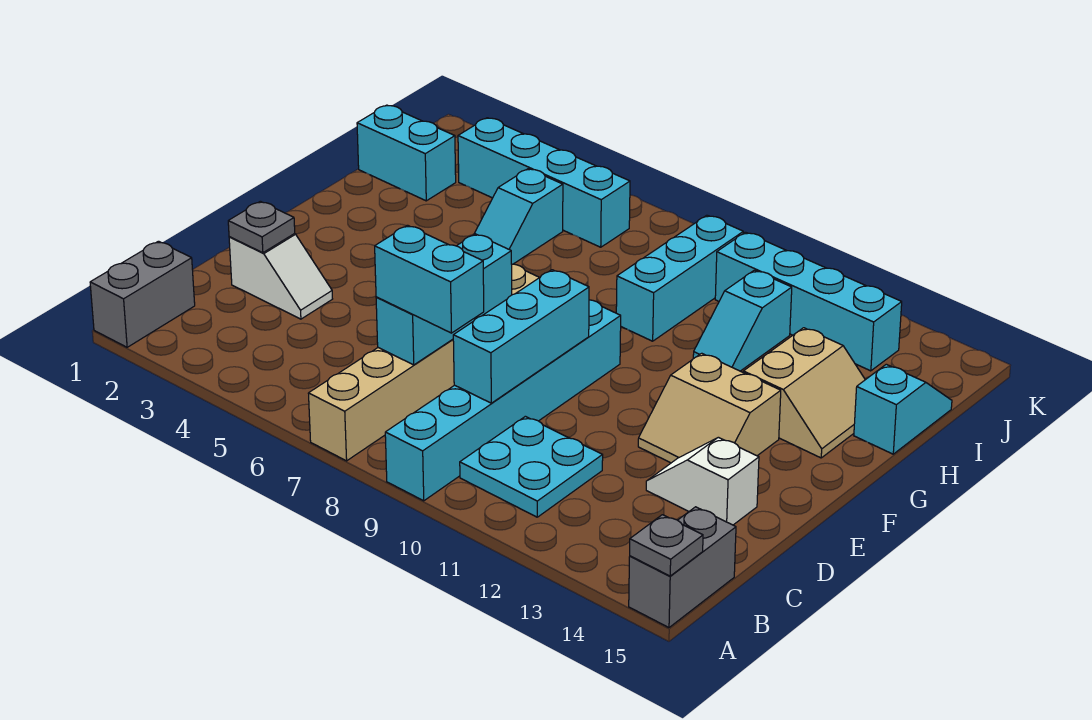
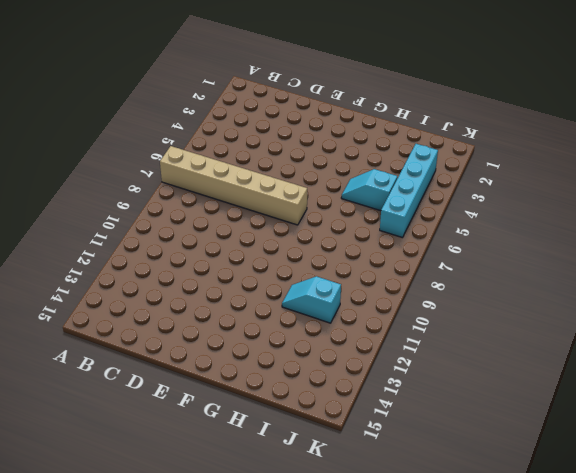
none -> grey brick A1:B1 level 1
none -> cyan brick A9:F9 level 1
none -> grey brick A15:B15 level 1

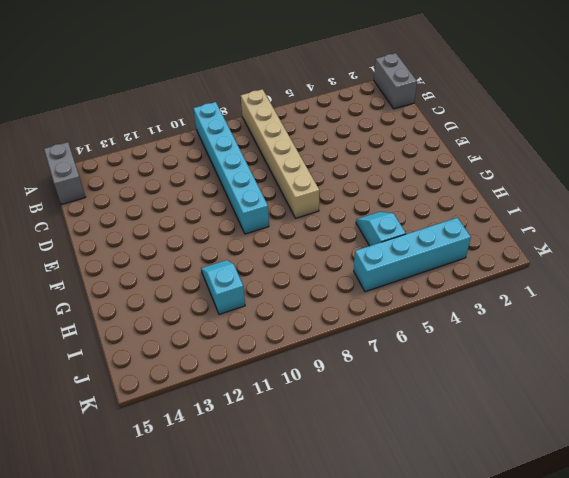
none -> cyan plate B10:C11 level 1
none -> white slope D2:D3 level 1 top 2
none -> white slope D13:D14 level 1 top 14

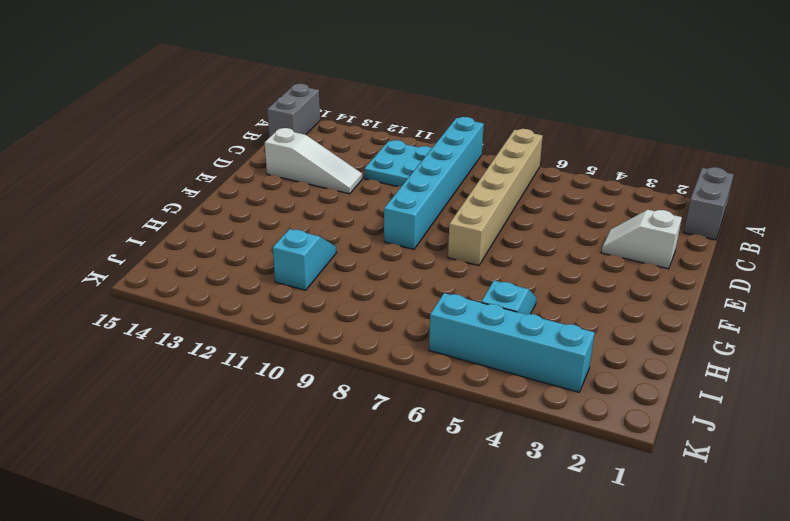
white slope D12:D14 level 1 top 14 -> white slope D13:D14 level 1 top 14
none -> tan slope E12:F13 level 1 top F
none -> tan slope G13:H14 level 1 top 13
none -> cyan brick H9:J9 level 1

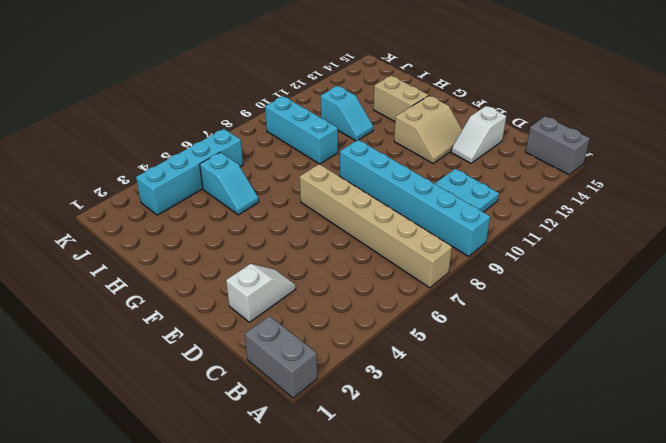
none -> cyan slope H15:I15 level 1 top H
none -> cyan brick I1:I2 level 1
none -> cyan brick J10:J13 level 1

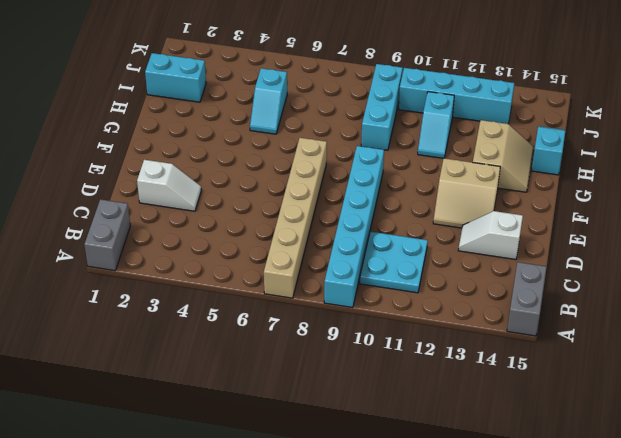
none -> cyan brick J3:J6 level 1
none -> grey plate A15 level 2
none -> cyan brick C7:E7 level 2

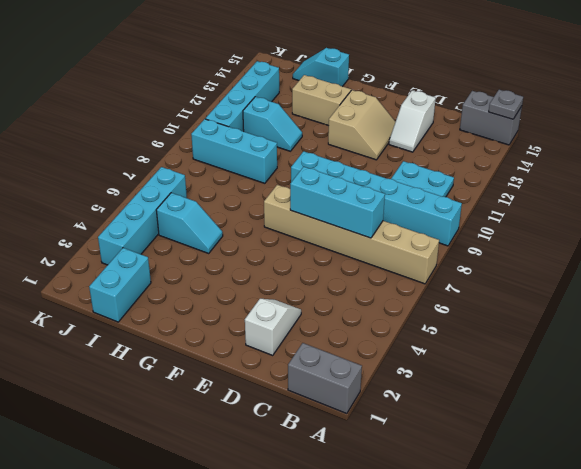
none -> cyan brick C9:E9 level 2
none -> grey plate D2 level 2
none -> cyan brick C7:C8 level 3

